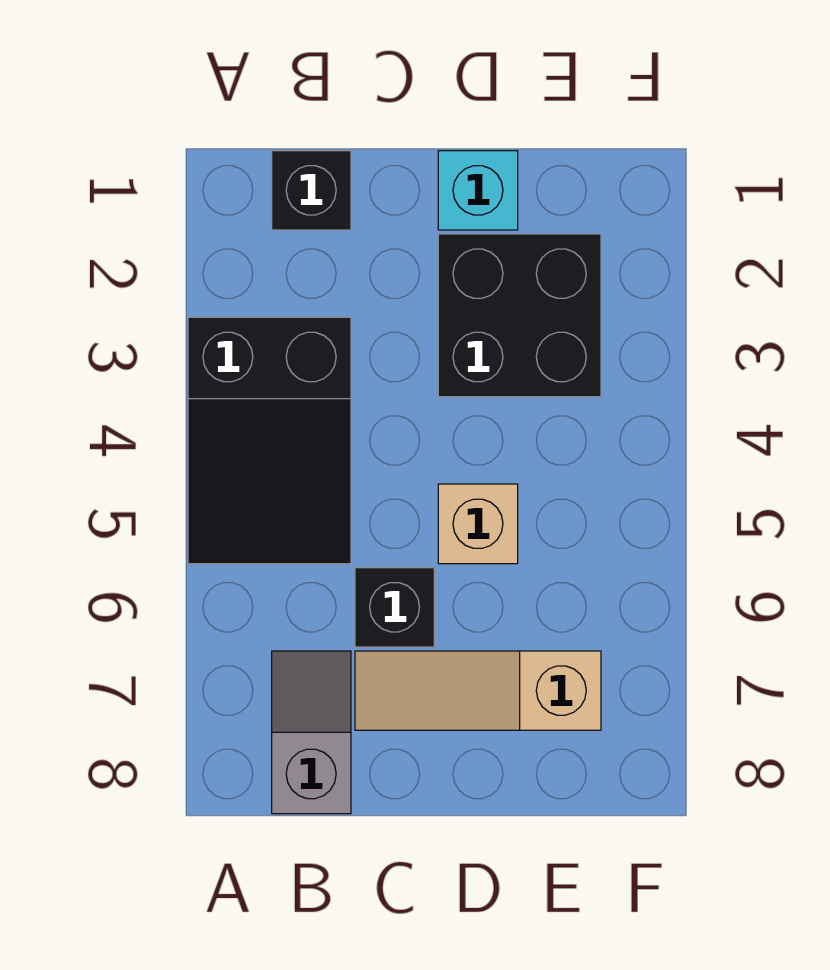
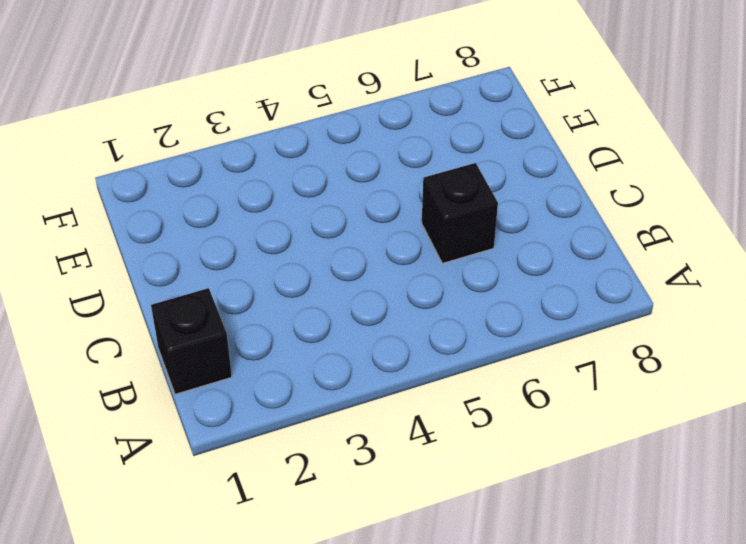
none -> black slope A3:B5 level 1 top 3
none -> grey slope B7:B8 level 1 top 8

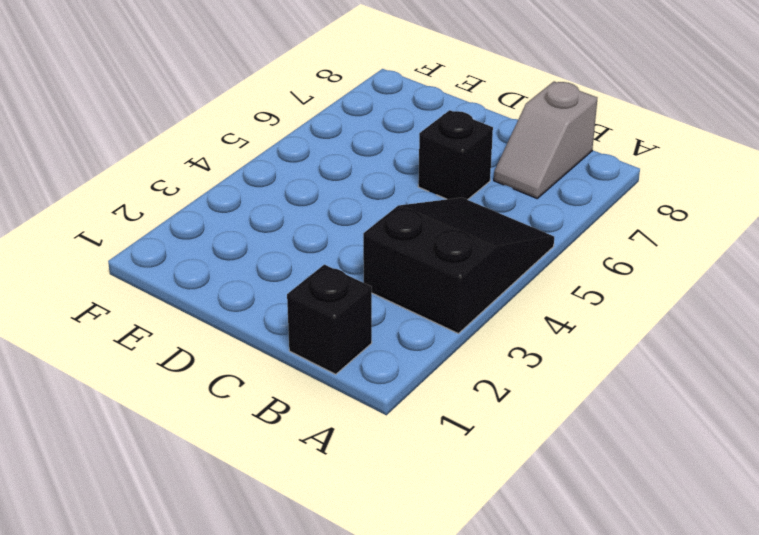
none -> tan slope C7:E7 level 1 top E
none -> cyan brick D1 level 1

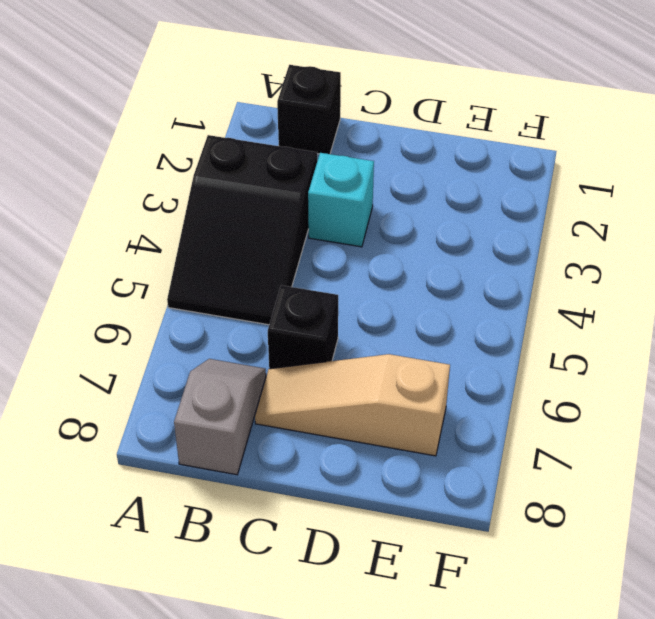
cyan brick C3 level 1 -> cyan brick D1 level 1
none -> black brick D2:E3 level 1
none -> tan brick D5 level 1

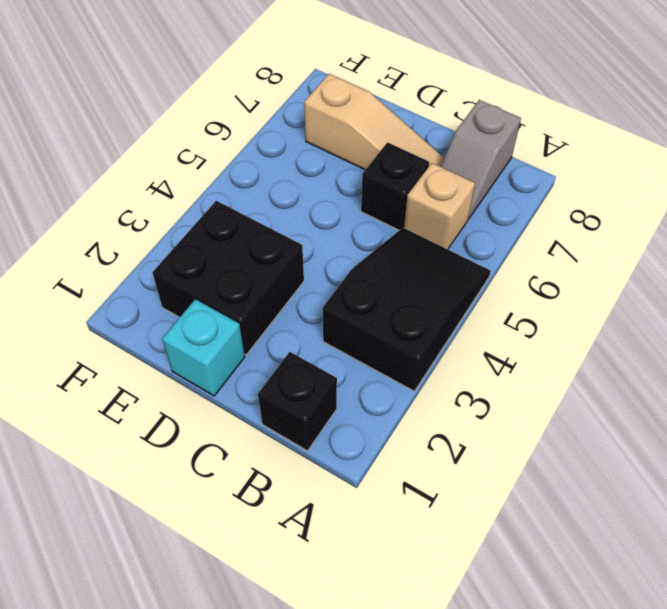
tan brick B6 level 1 -> tan brick D5 level 1

